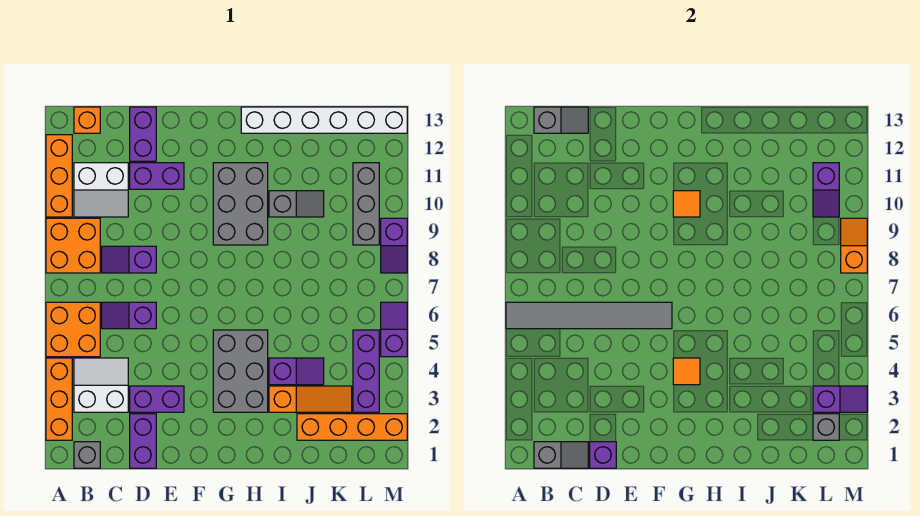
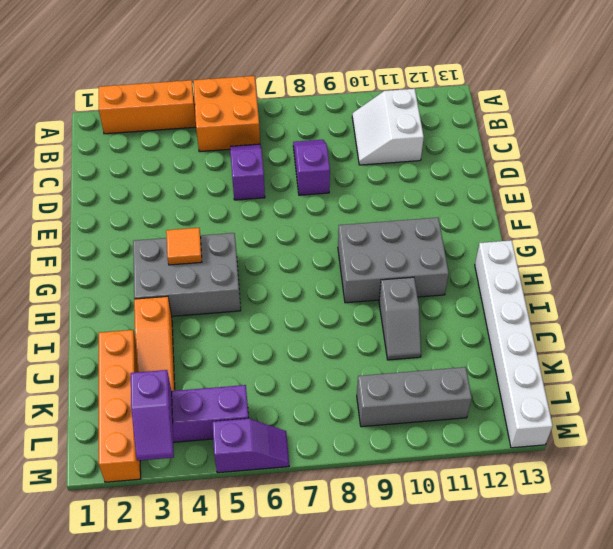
none -> orange brick A8:B9 level 1
none -> orange brick A10:A12 level 1
none -> grey brick B1 level 1
none -> white slope B3:C4 level 1 top 3

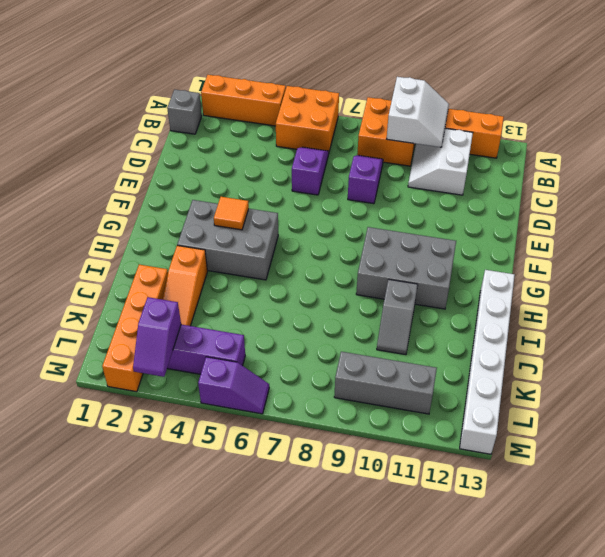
white slope A9:B10 level 2 top 9 -> white slope B3:C4 level 1 top 3
none -> orange brick B13 level 1
none -> purple brick D1:D2 level 1
none -> purple brick D3:E3 level 1
none -> purple brick D11:E11 level 1

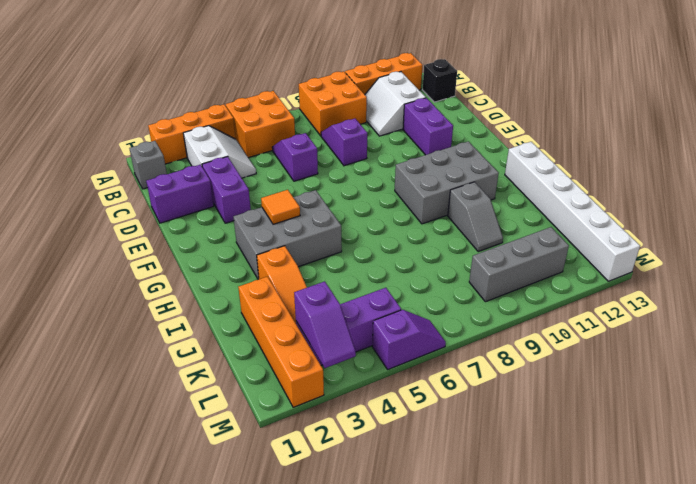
black brick B13 level 1 -> orange brick B13 level 1
none -> purple brick D12:D13 level 1
none -> purple slope I4:J4 level 1 top I
none -> purple slope M8:M9 level 1 top 9
none -> grey tile A6:F6 level 2

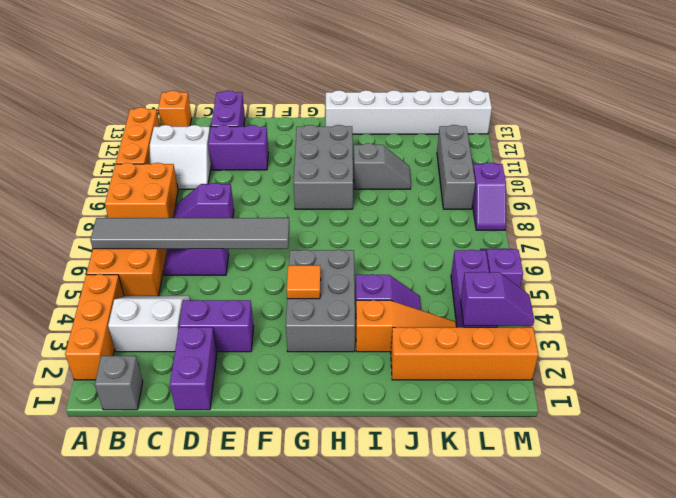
none -> grey slope B1:C1 level 2 top B
none -> grey slope B13:C13 level 2 top B
none -> purple brick D1 level 2
none -> orange tile G10 level 2

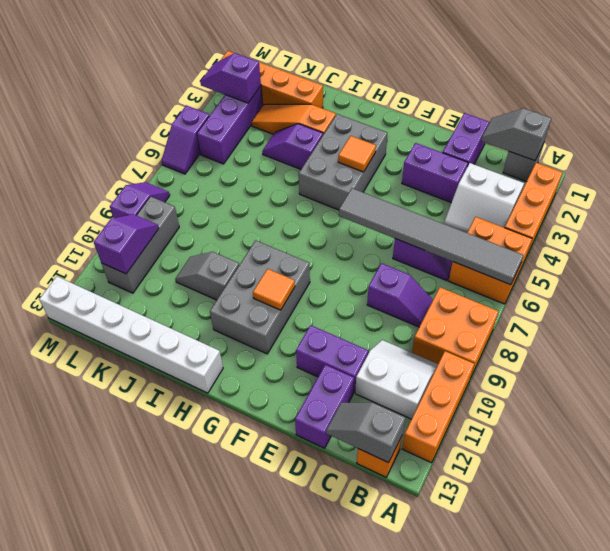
none -> purple brick D1 level 2
none -> grey brick L2 level 2
none -> orange slope M8:M9 level 2 top 8

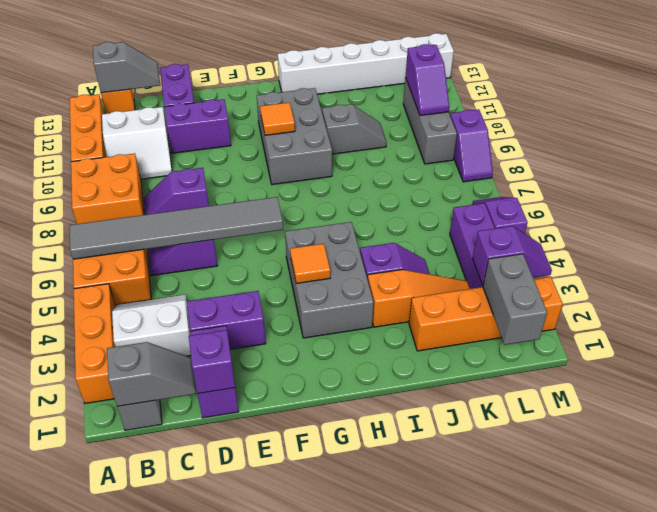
grey brick L1:L2 level 2 -> grey brick L2 level 2
none -> orange slope M8:M9 level 2 top 8

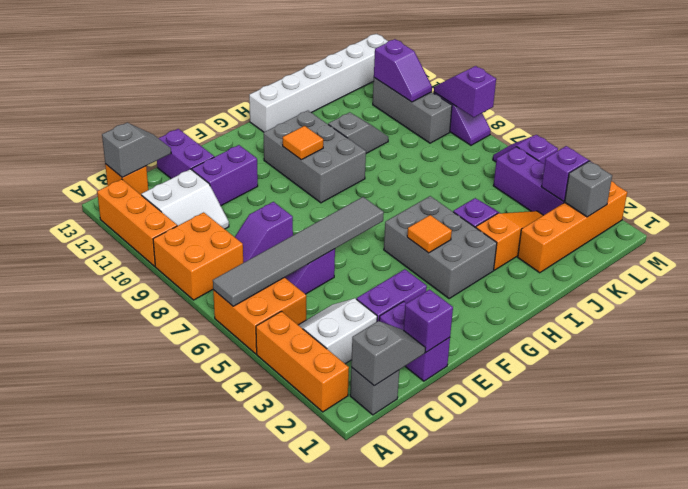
purple slope M8:M9 level 2 top 8 -> orange slope M8:M9 level 2 top 8

